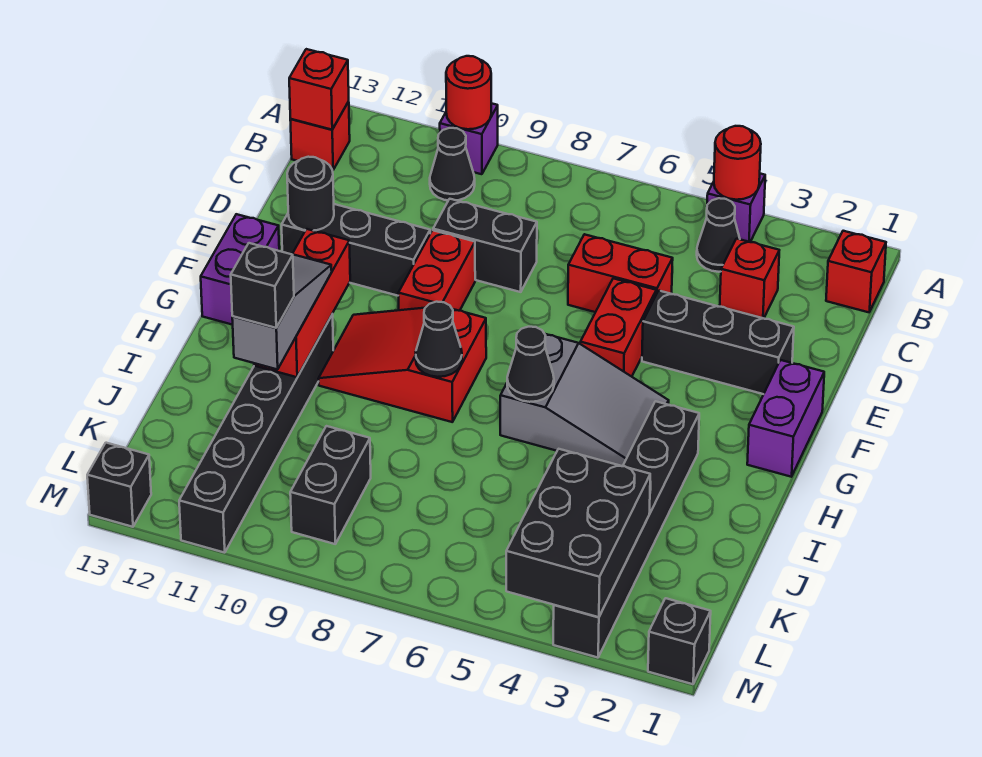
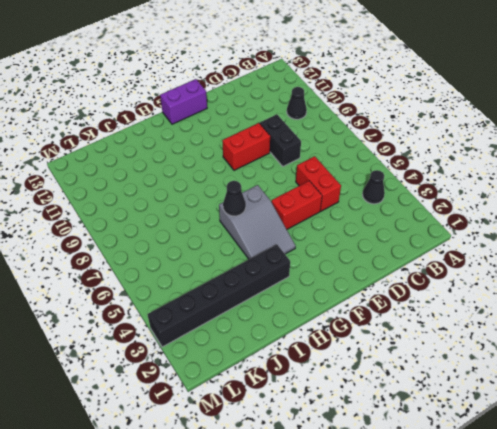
none -> purple brick A4 level 1
none -> purple brick A10 level 1
none -> red brick B1 level 1
none -> red brick B13 level 1

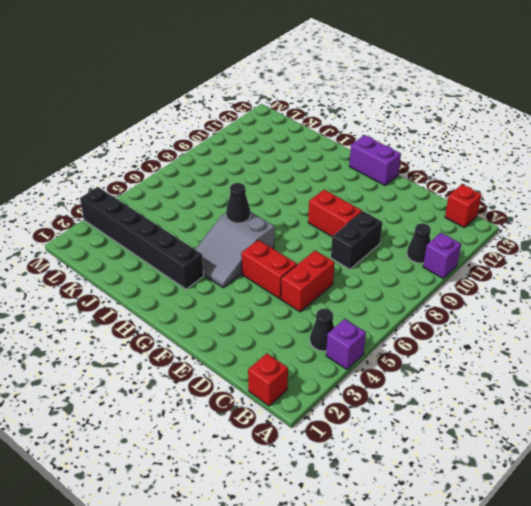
none -> red brick C3 level 1
none -> black brick E2:E4 level 1
none -> black brick E10:E12 level 1
none -> purple brick F1:G1 level 1

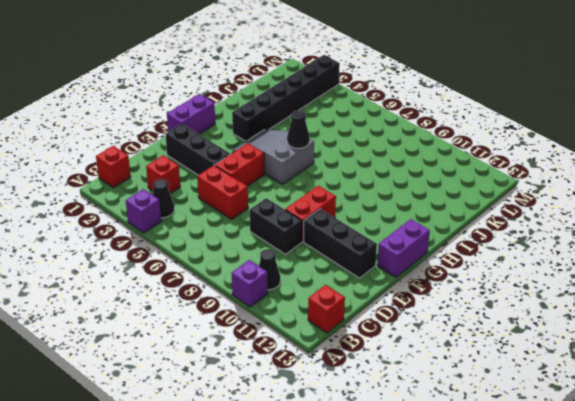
none -> red slope G8:H10 level 1 top 8
none -> black brick H11:M11 level 1
none -> black brick K9:L9 level 1
none -> black brick M1 level 1

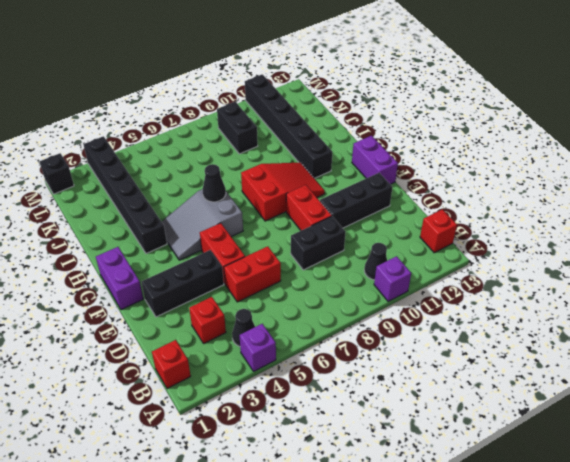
none -> black brick M13 level 1
none -> red round brick A4 level 2
none -> red round brick A10 level 2
none -> red brick B13 level 2

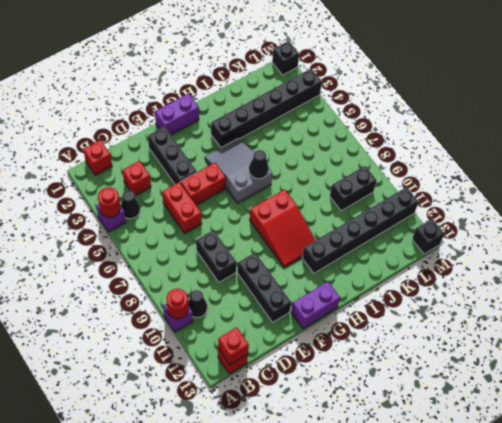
none -> red brick E9:F9 level 1
none -> black round brick E12 level 2
none -> red brick G11:I11 level 2
none -> black cone H8 level 2

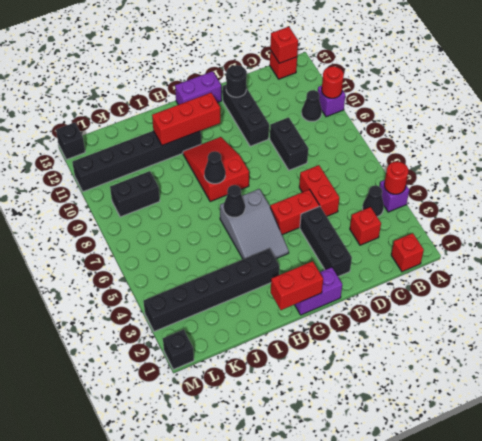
red brick G1:H1 level 2 -> red brick E9:F9 level 1
none -> black brick K3:M4 level 2
none -> grey slope H11:J11 level 3 top J
none -> black brick J11 level 4

